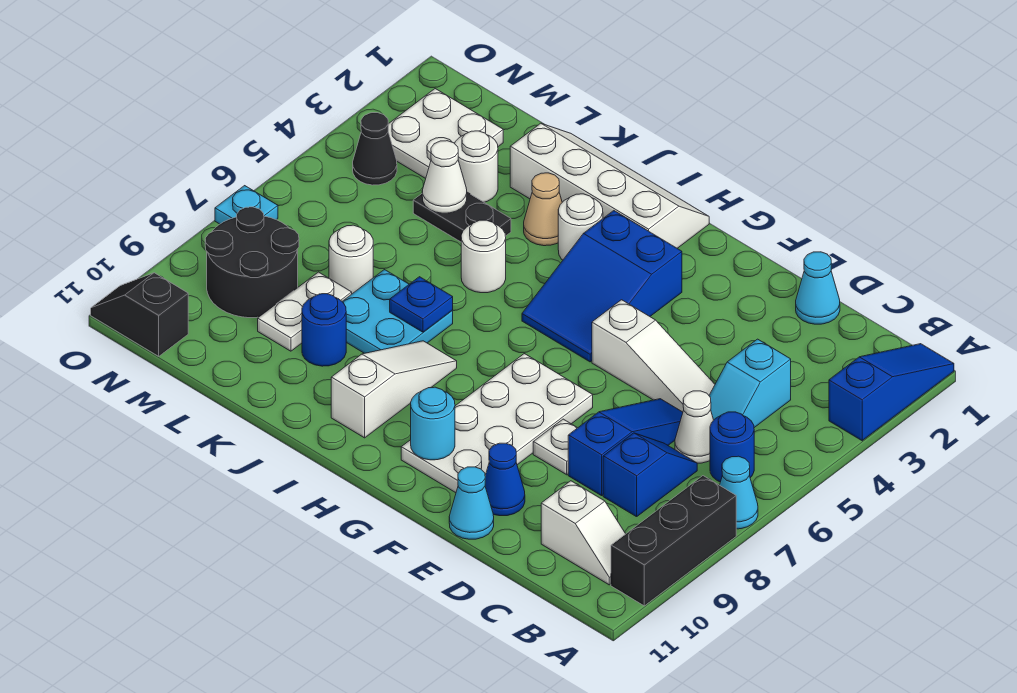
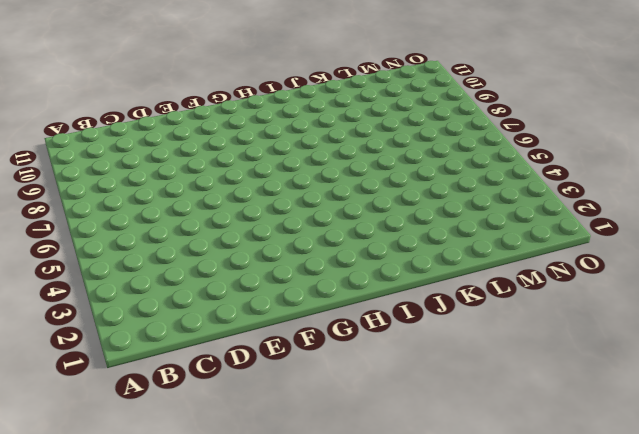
none -> blue slope A1:A3 level 1 top 3
none -> cyan cone A7 level 1
none -> black brick A8:A10 level 1
none -> blue round brick B6 level 1

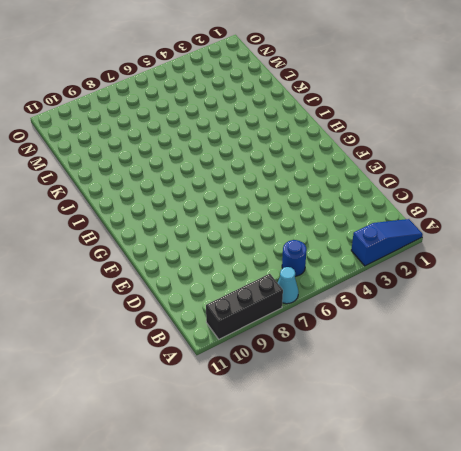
none -> white slope B10:C10 level 1 top C
none -> cyan slope C4:C5 level 1 top 4
none -> white cone C6 level 1
none -> blue slope C7:C8 level 1 top 8

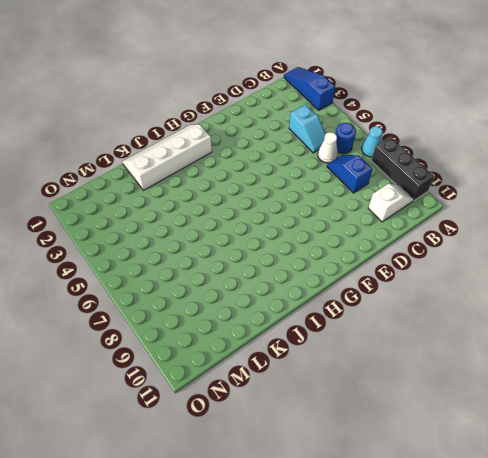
none -> cyan cone D1 level 1
none -> white slope D5:F5 level 1 top F
none -> blue slope D6:D8 level 1 top 8
none -> white plate E8 level 1

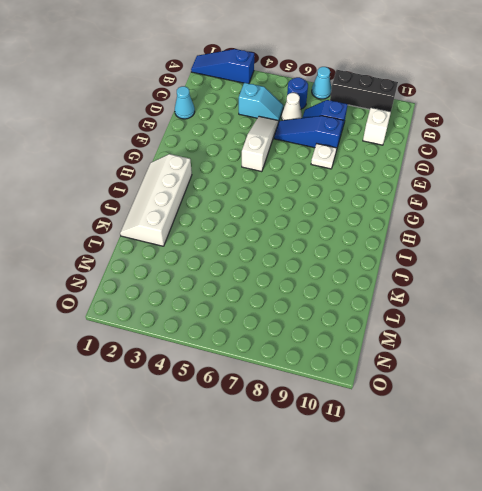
none -> blue cone E10 level 1
none -> cyan cone E11 level 1
none -> white plate F7:G10 level 1
none -> blue slope G3:H5 level 1 top 3

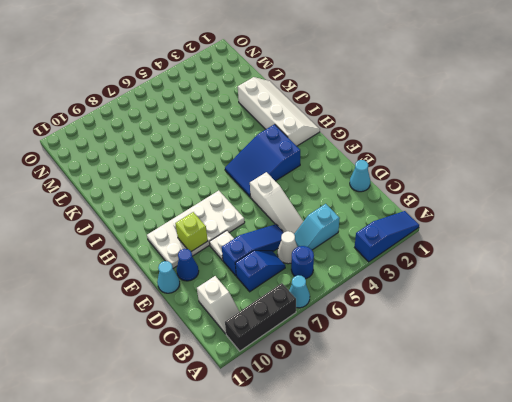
lime brick F9 level 2 -> none
none -> white round brick I3 level 1
none -> white slope I8:I10 level 1 top 10
none -> tan cone J3 level 1
none -> white round brick J5 level 1

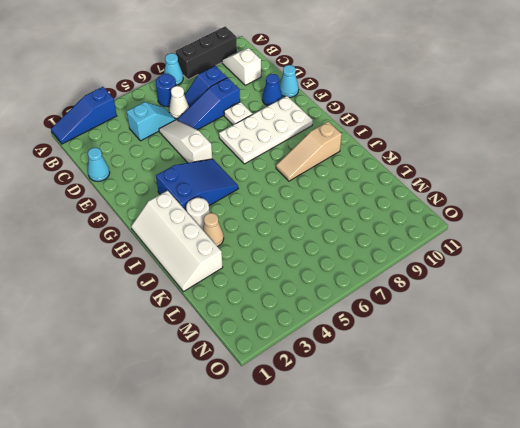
tan slope I8:I10 level 1 top 10 -> white slope I8:I10 level 1 top 10
none -> white round brick J5 level 1
none -> cyan plate J7:K8 level 1
none -> black plate K4:L4 level 1
none -> blue round brick K9 level 1

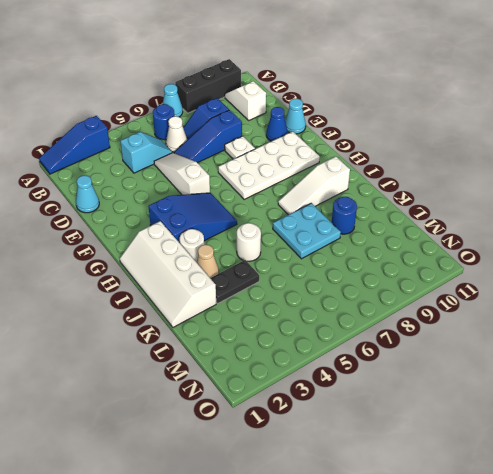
black plate K3:K4 level 1 -> black plate K4:L4 level 1
none -> white round brick L3 level 1
none -> white round brick L7 level 1
none -> white plate L8:L9 level 1
none -> white plate M2:N3 level 1

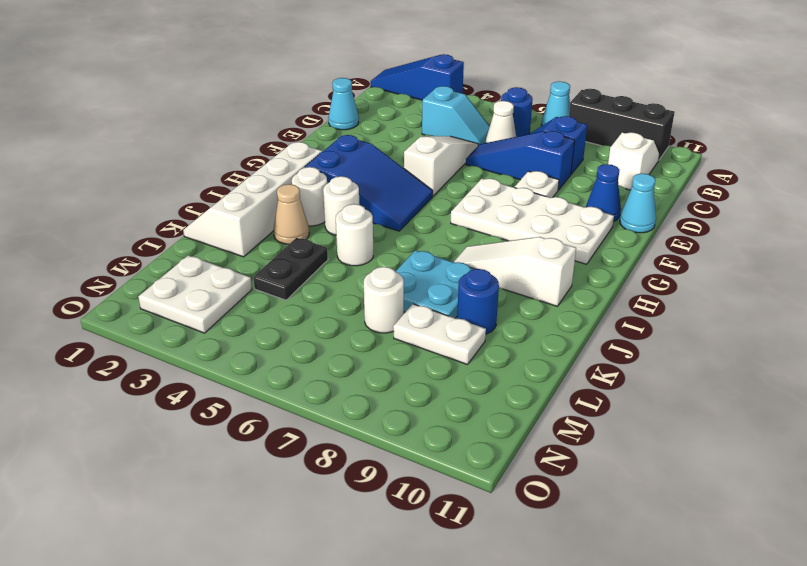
white round brick I4 level 1 -> white round brick L3 level 1
none -> black round brick M8:N9 level 1
none -> black cone N4 level 1
none -> black slope N11:O11 level 1 top N
none -> cyan plate O7 level 1

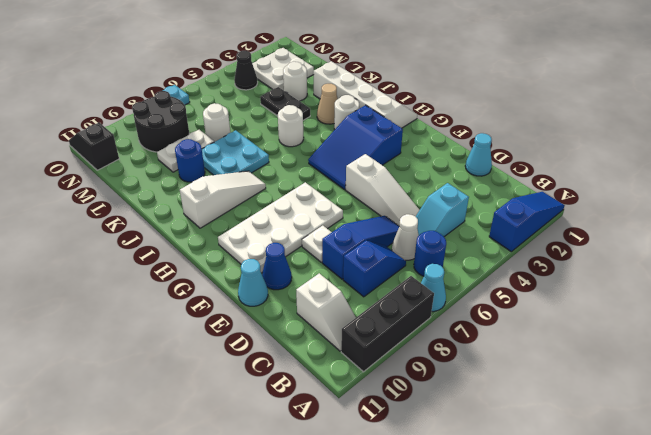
none -> cyan round brick G10 level 2
none -> blue plate J7 level 2
none -> white cone L4 level 2

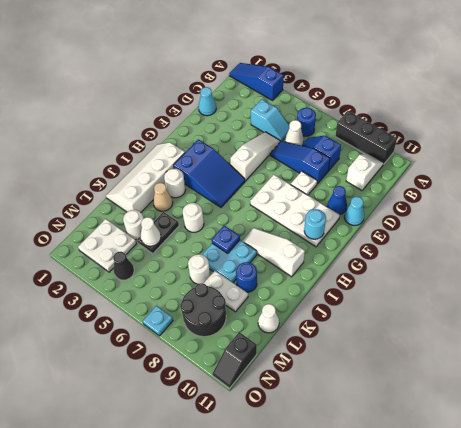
white cone L11 level 1 -> none
none -> cyan cone A7 level 1

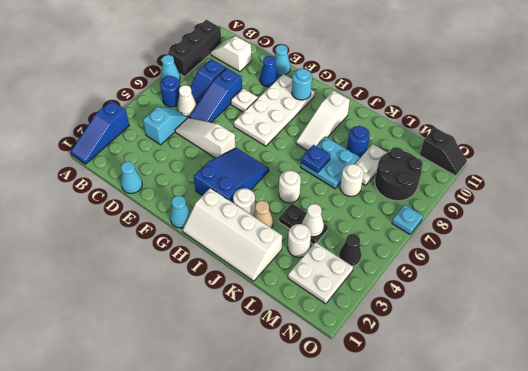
cyan cone G1 level 1 -> none

